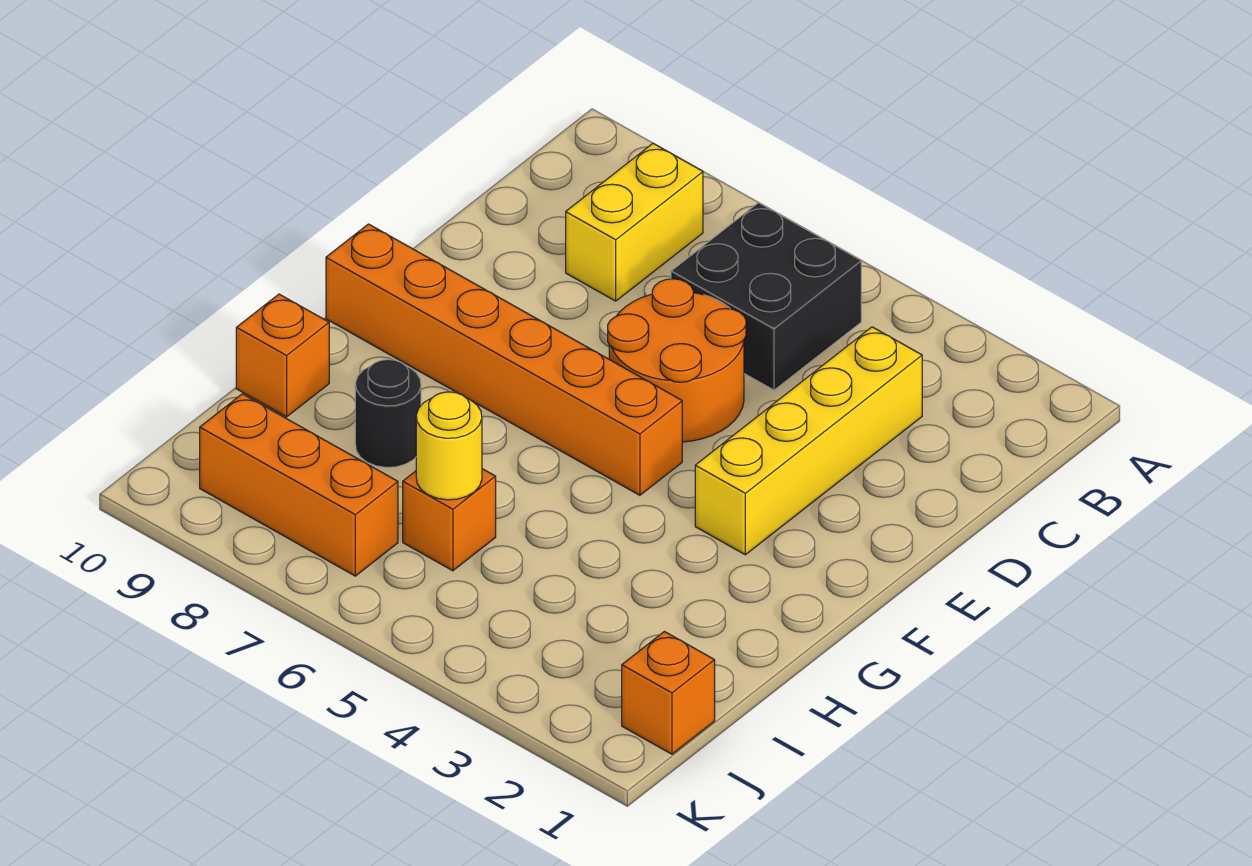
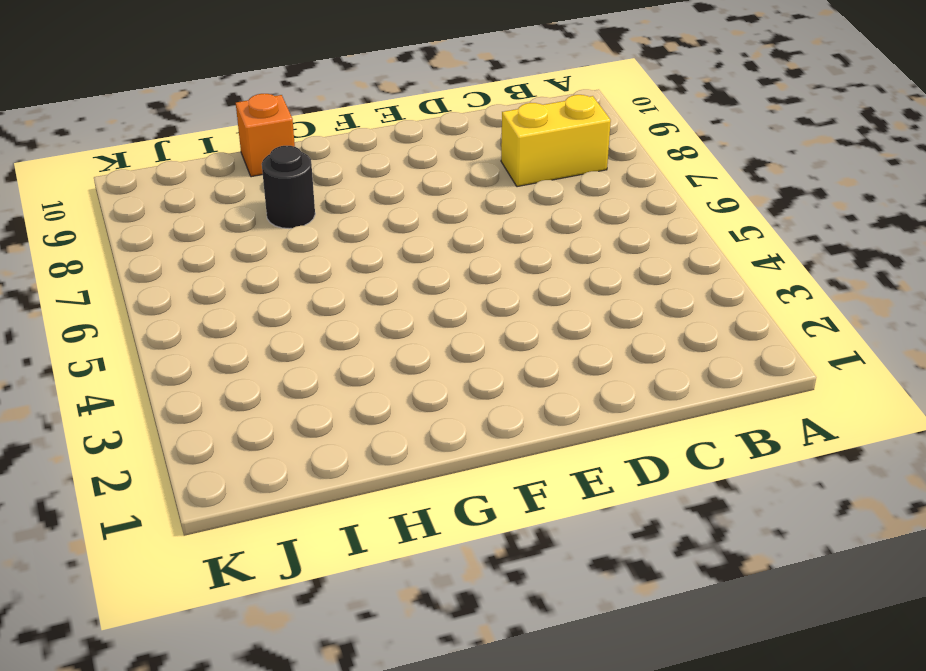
none -> black brick B5:C6 level 1
none -> yellow brick C3:F3 level 1

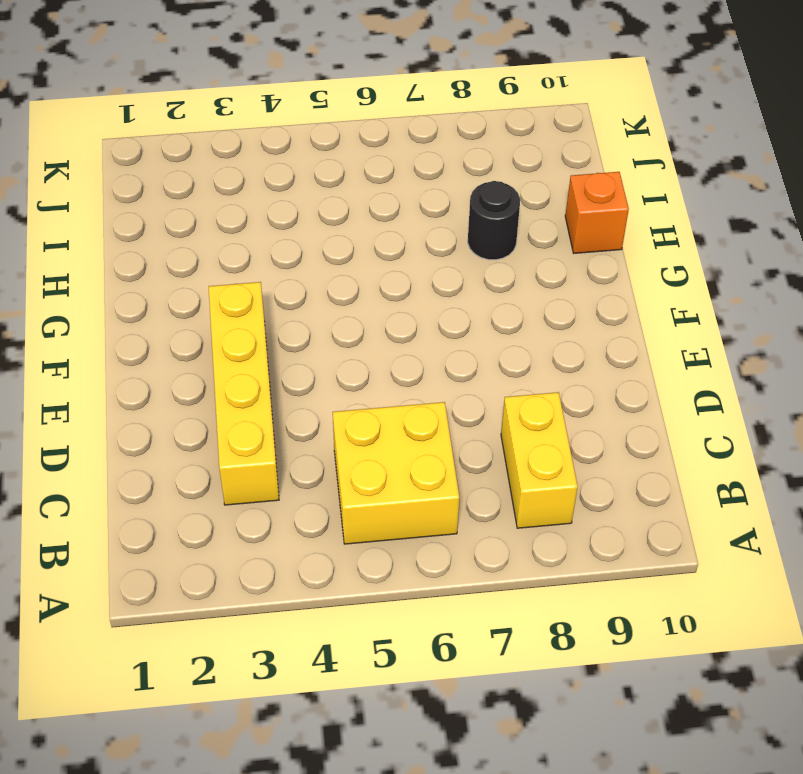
yellow brick B5:C6 level 1 -> black brick B5:C6 level 1
none -> orange round brick D5:E6 level 1
none -> orange brick F5:F10 level 1

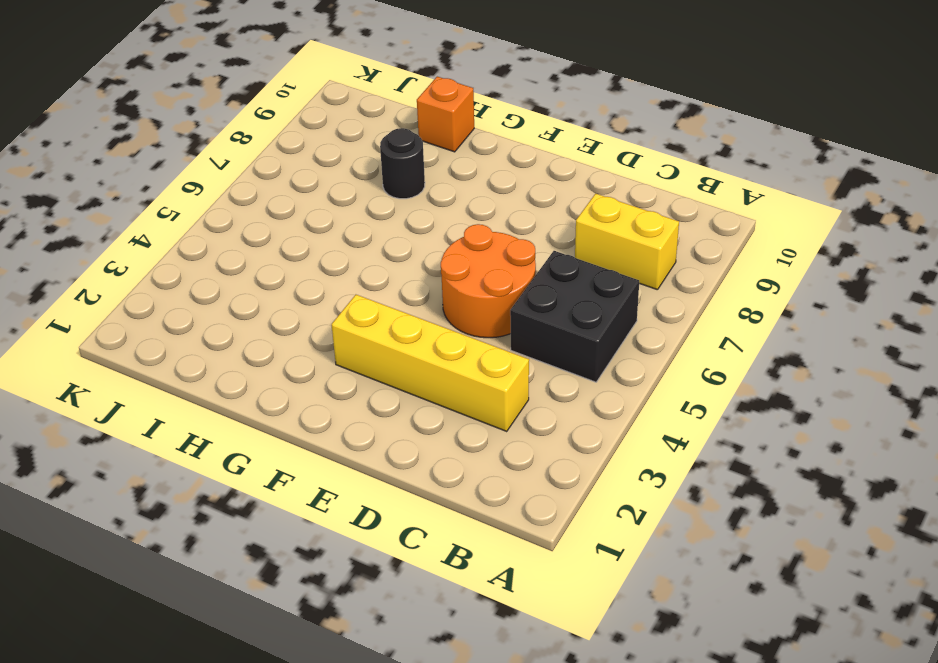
none -> orange brick F5:F10 level 1
none -> orange brick I6 level 1

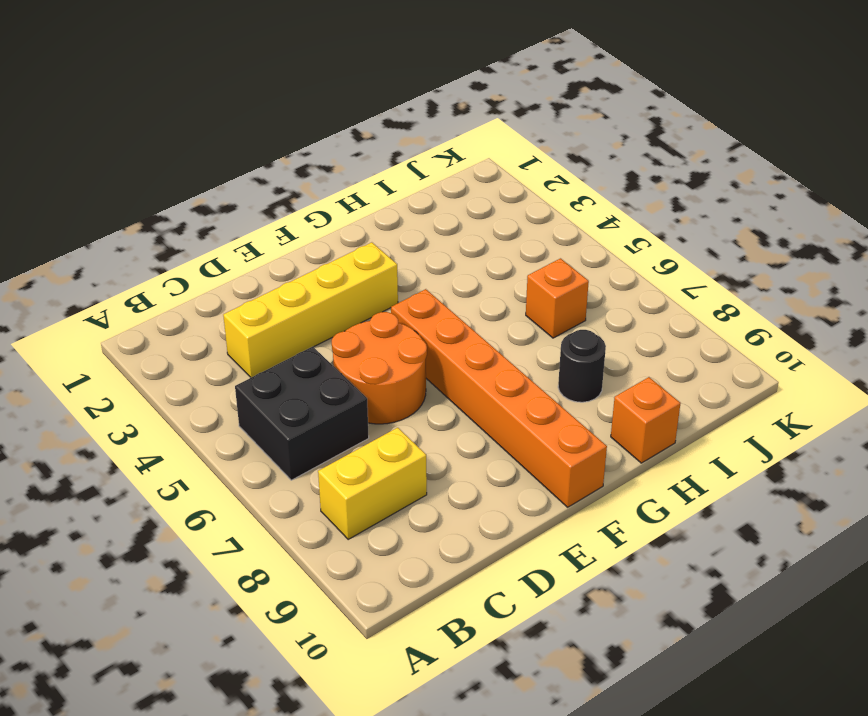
none -> orange brick J1 level 1
none -> orange brick J7:J9 level 1

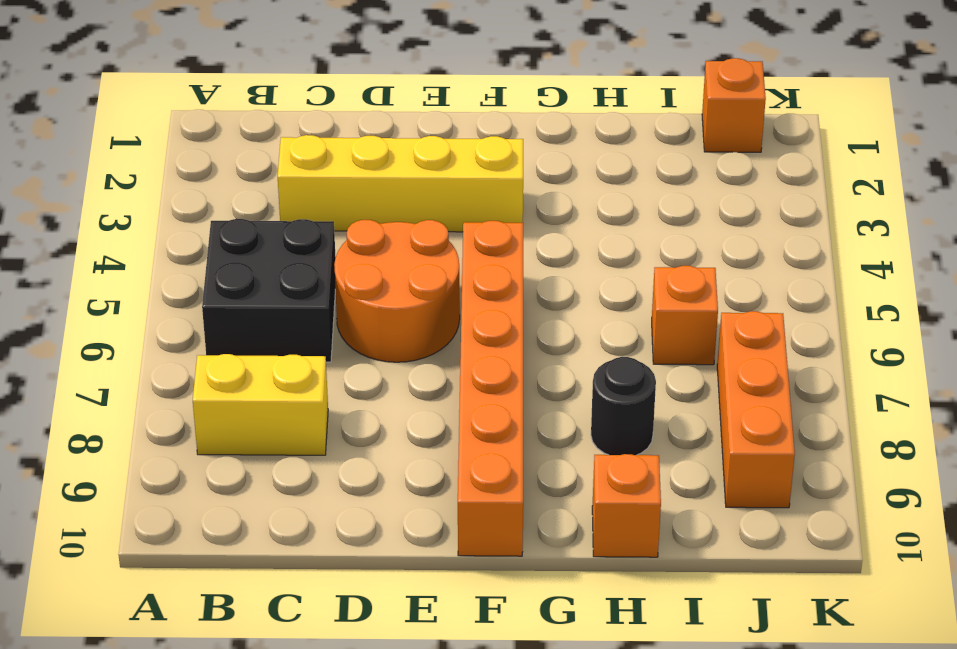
none -> yellow round brick I6 level 2

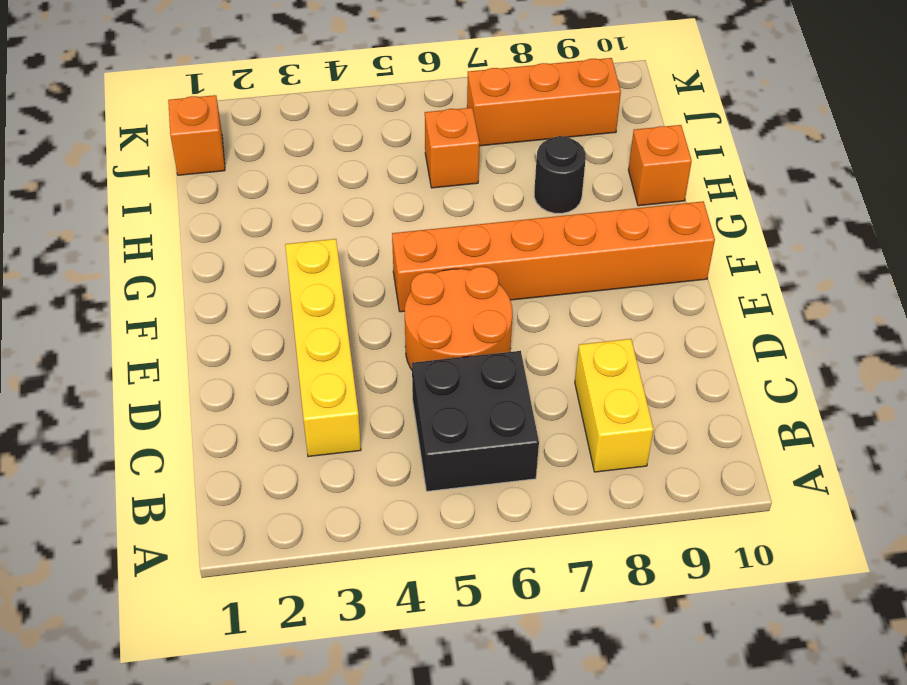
none -> yellow round brick I6 level 2

